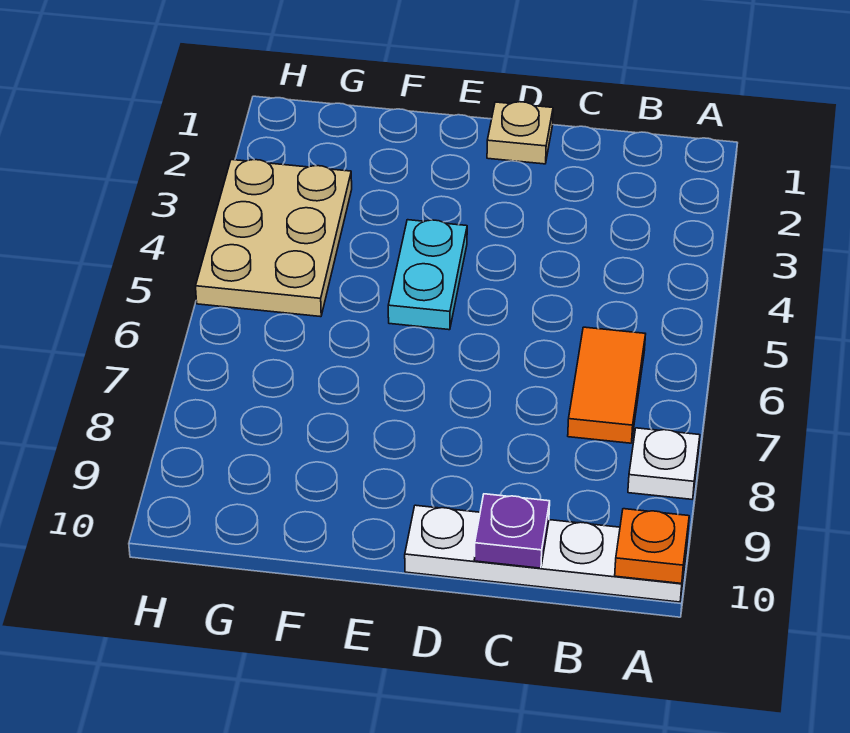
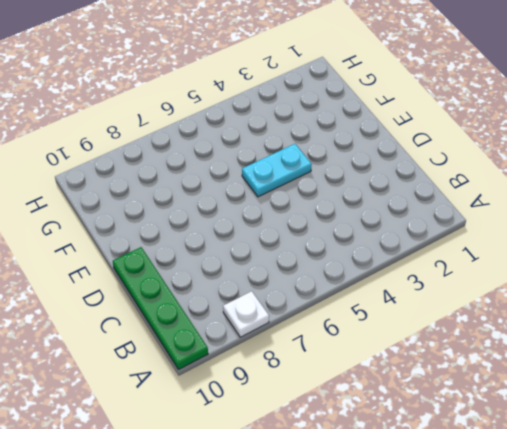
green plate A10:D10 level 1 -> white plate A10:D10 level 1
none -> orange tile B6:B7 level 1
none -> tan plate D1 level 1

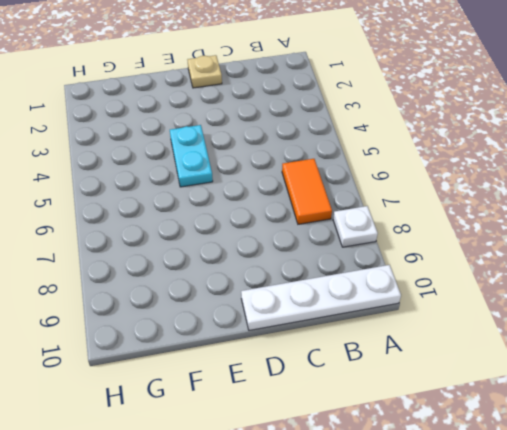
none -> tan plate G3:H5 level 1
none -> orange plate A10 level 2

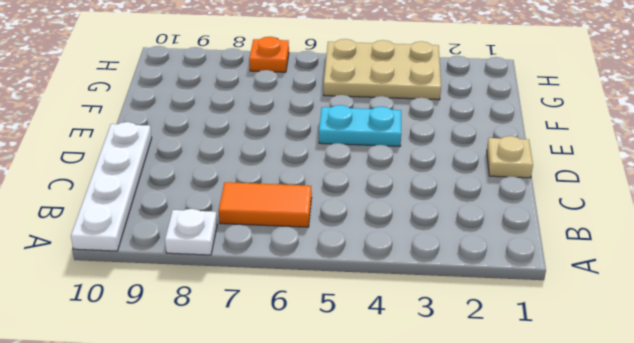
orange plate H7 level 1 -> orange plate A10 level 2
none -> purple plate C10 level 2

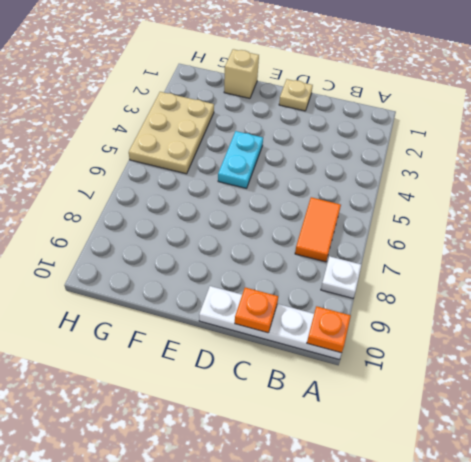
orange plate C10 level 2 -> purple plate C10 level 2
tan brick F1 level 1 -> none

